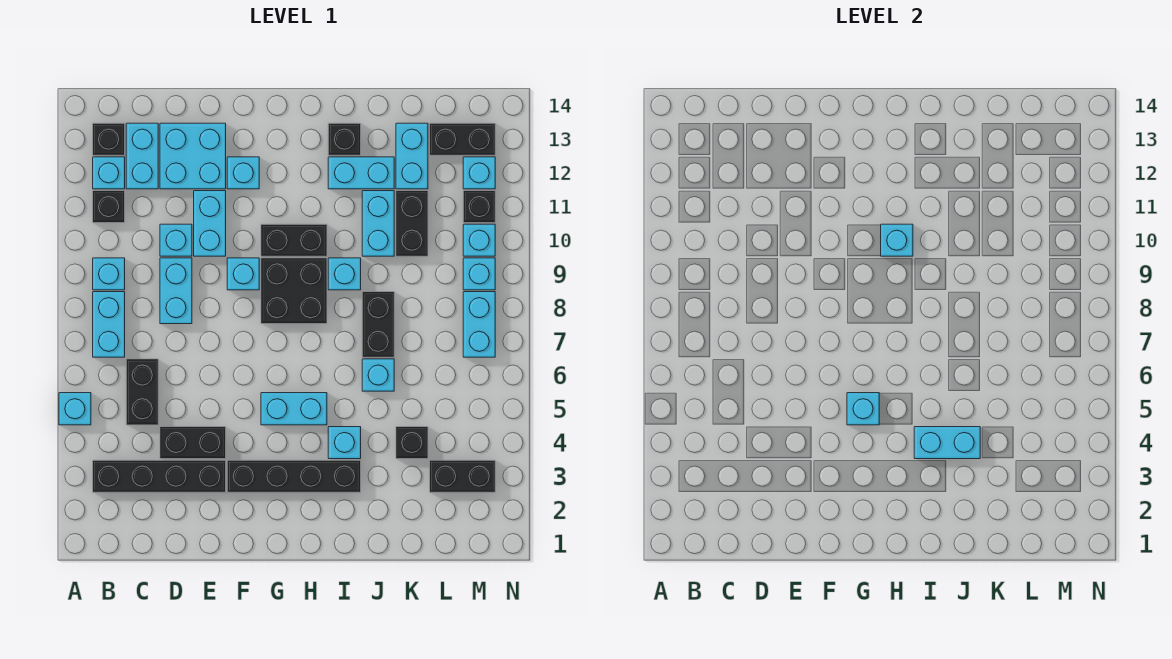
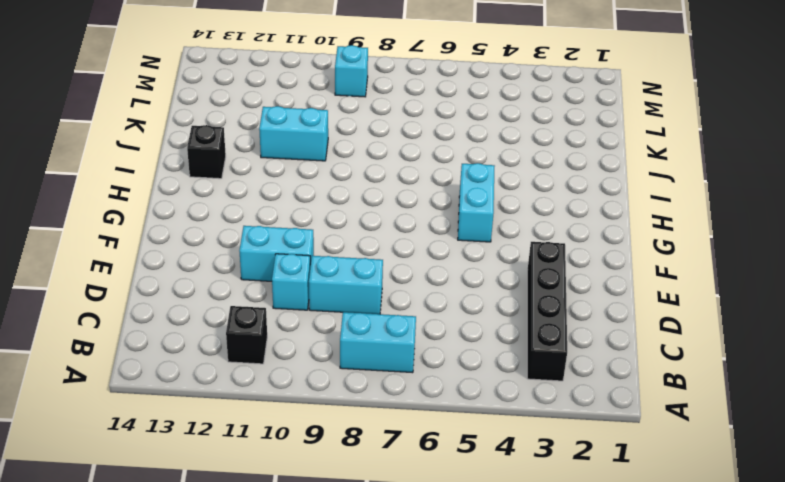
none -> cyan brick A5 level 1
none -> cyan brick B9 level 1
none -> cyan brick B12 level 1
none -> black brick B13 level 1

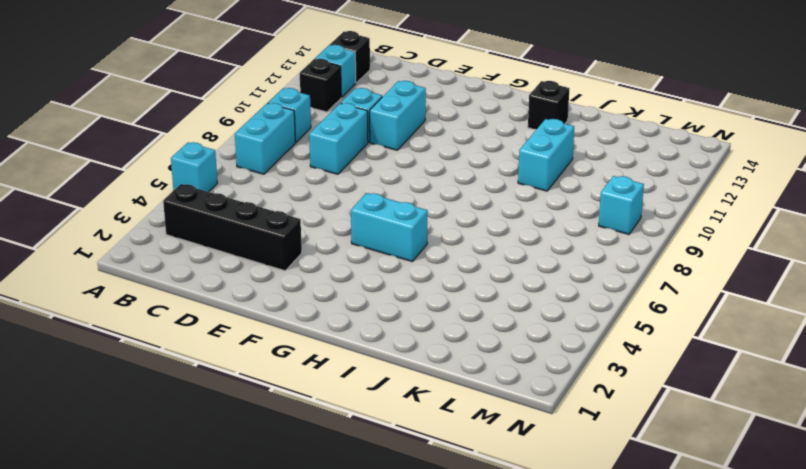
none -> black brick C5:C6 level 1
none -> cyan brick C12:C13 level 1
none -> black brick D4:E4 level 1
none -> cyan brick D12:E13 level 1

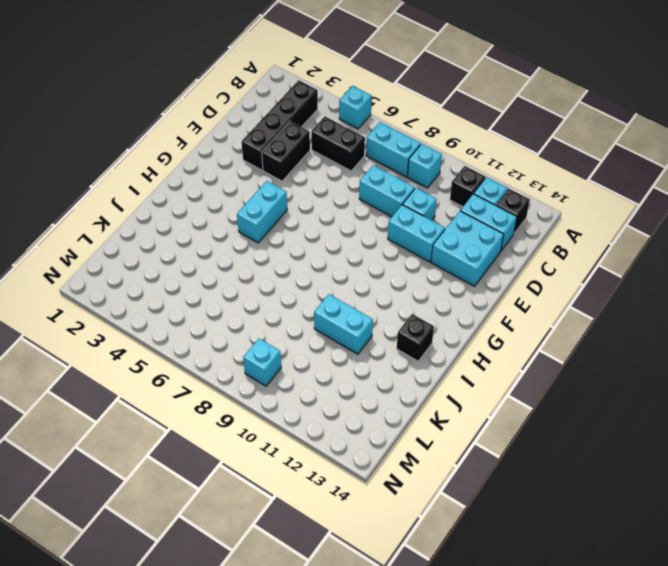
none -> black brick F3:I3 level 1
none -> cyan brick F9 level 1
none -> cyan brick F12 level 1
none -> black brick G8:H9 level 1

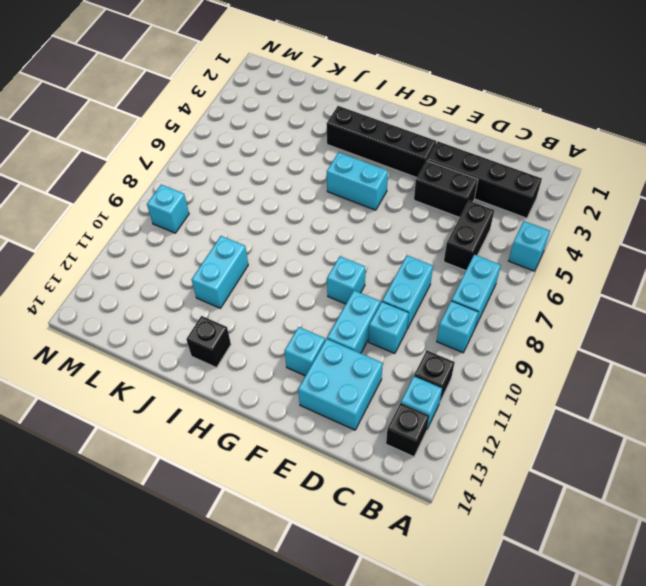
none -> cyan brick C12:C13 level 1
none -> black brick G8:H9 level 1
none -> black brick G10:H10 level 1
none -> cyan brick I4 level 1

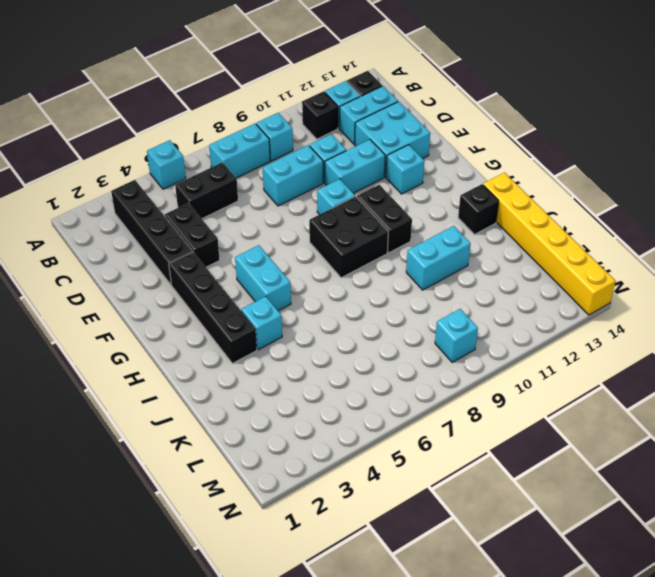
yellow brick I14:N14 level 1 -> none
none -> cyan brick I9 level 1
none -> cyan brick I12:J12 level 1
none -> cyan brick J6 level 1
none -> black brick J7:J8 level 1

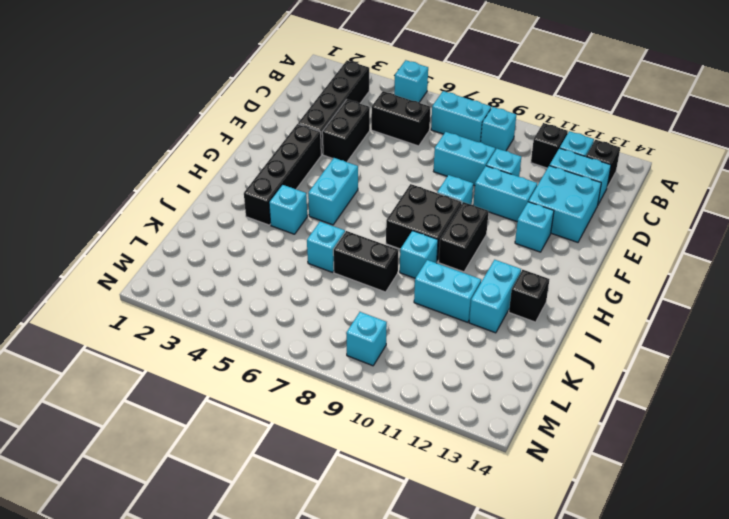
none -> black brick K4 level 1
none -> black brick K10:K11 level 1
none -> cyan brick K12:K13 level 1
none -> black brick L3:M3 level 1

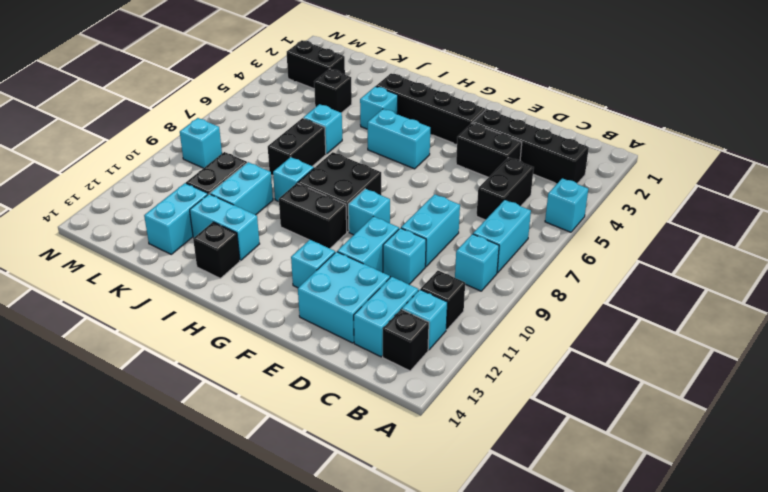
none -> black brick L13:M13 level 1
none -> cyan brick M7:M8 level 1
none -> cyan brick M10 level 1
none -> black brick M11 level 1

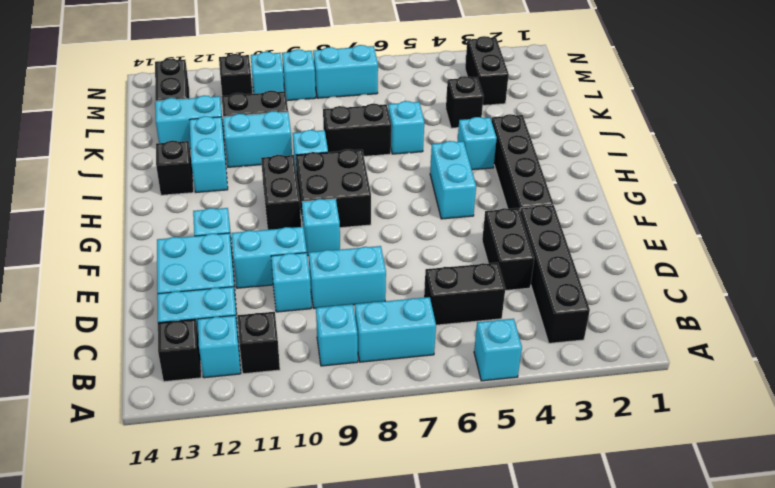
none -> cyan brick M12 level 1
none -> cyan brick G5 level 2
none -> cyan brick H10 level 2
none -> cyan brick I4:J4 level 2

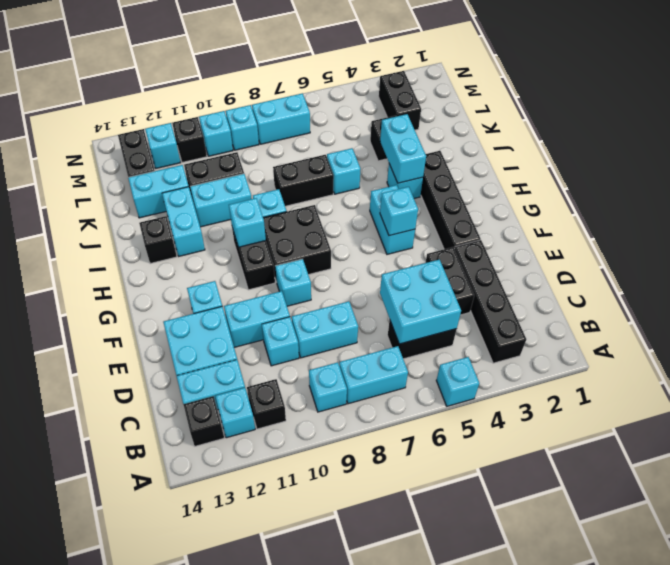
cyan brick C5:D6 level 2 -> none

